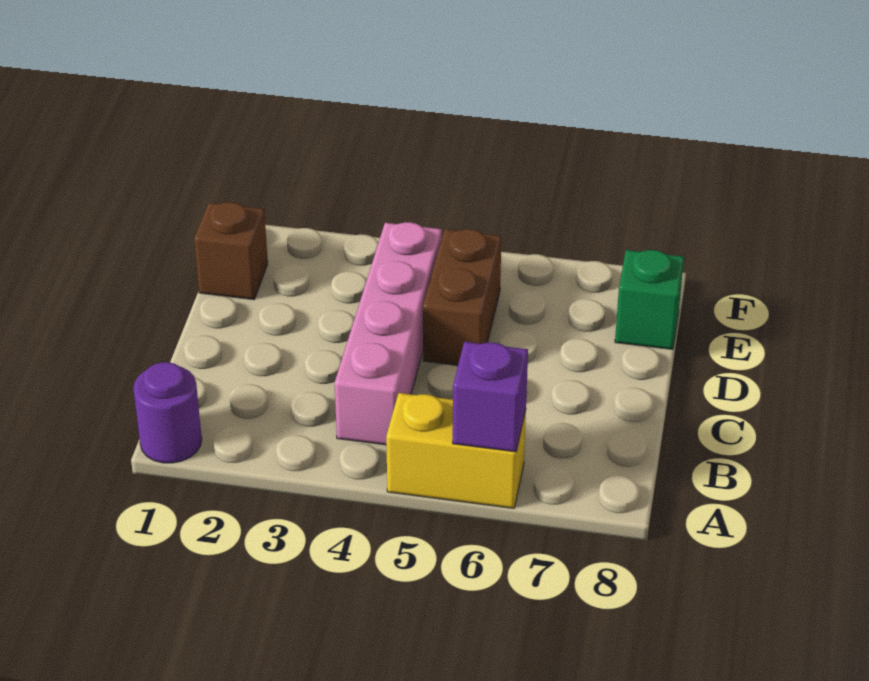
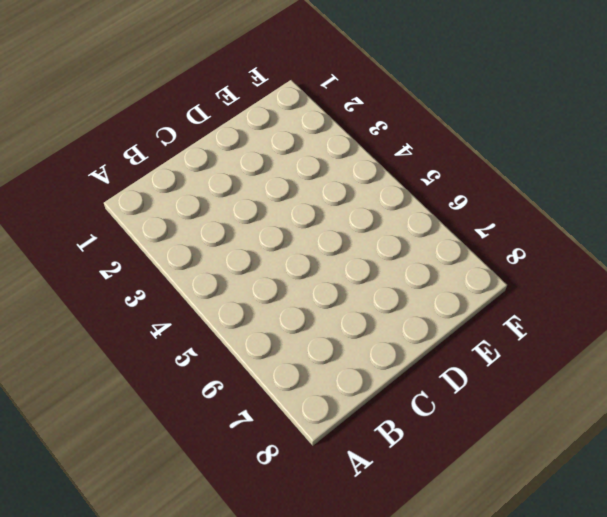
none -> purple round brick A1 level 1
none -> yellow brick A5:A6 level 1

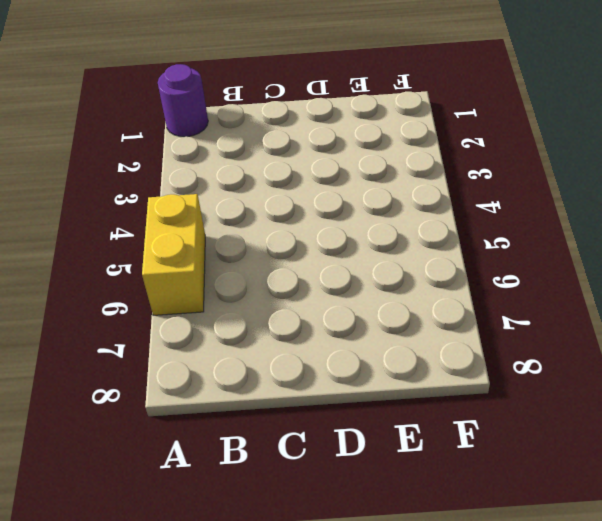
none -> pink brick B4:E4 level 1
none -> brown brick D5:E5 level 1

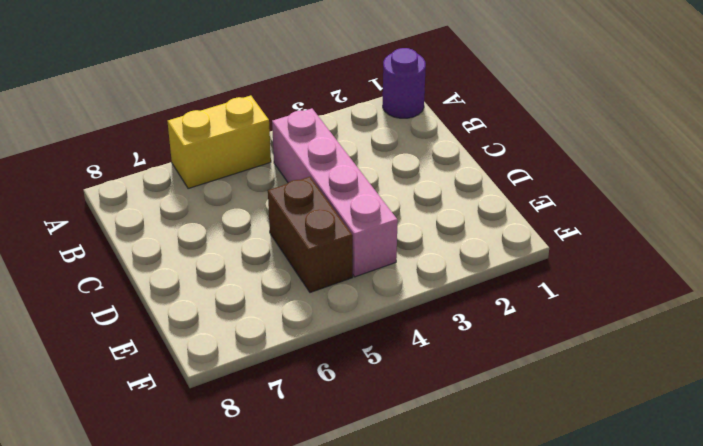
none -> brown brick E1 level 1
none -> green brick E8 level 1

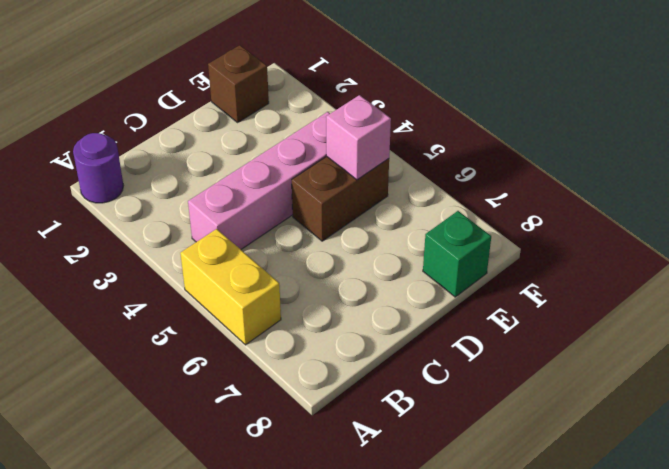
pink brick E5 level 2 -> none
none -> purple brick A6 level 2

